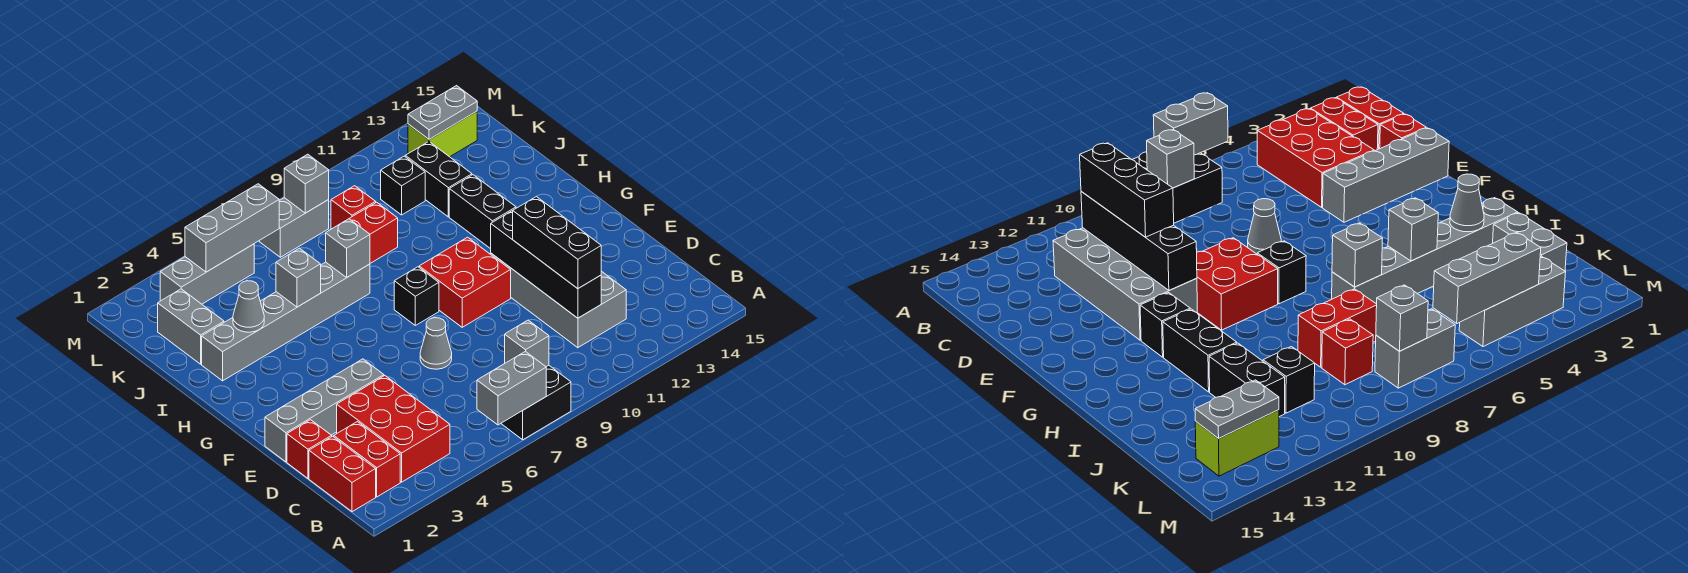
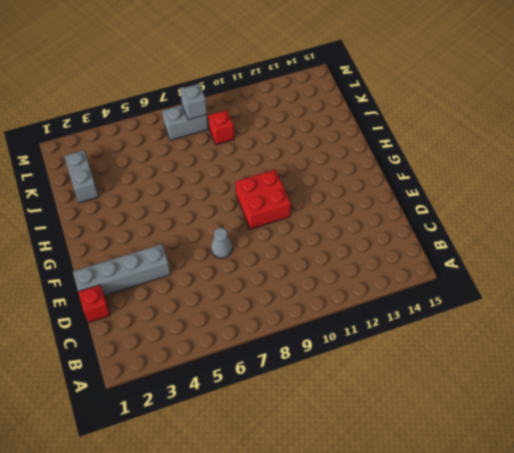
none -> black brick A7:B8 level 1
none -> red brick B1:C1 level 1
none -> red brick B2:C2 level 1
none -> red brick B3:D4 level 1

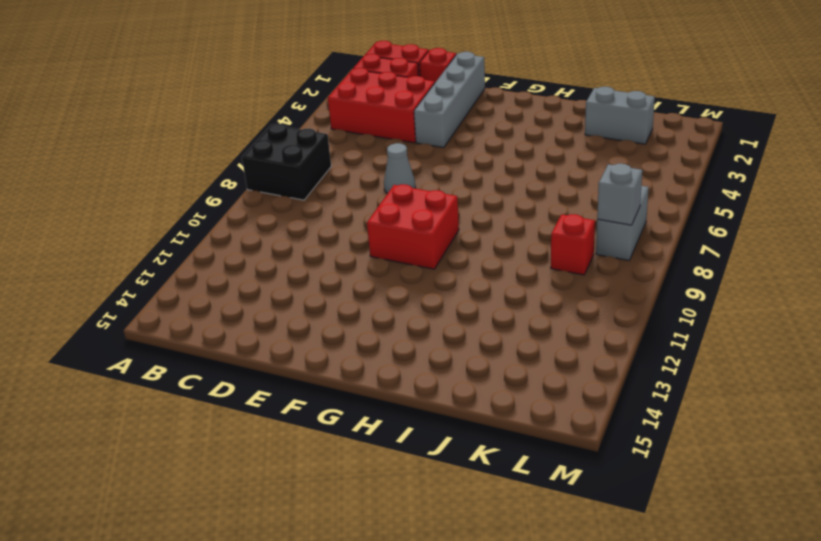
none -> grey brick C11:F12 level 1
none -> black brick G8 level 1
none -> black brick G12 level 1
none -> black brick H12:I12 level 1

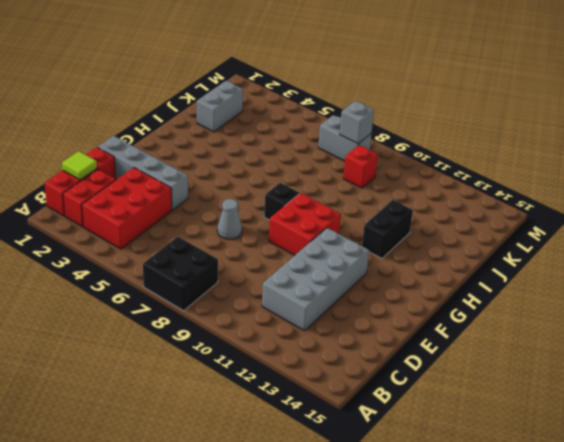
lime tile C1 level 2 -> none
none -> black brick G12 level 1
none -> grey brick I2:I7 level 1
none -> red brick J8:J9 level 1
none -> black brick J12:K12 level 1

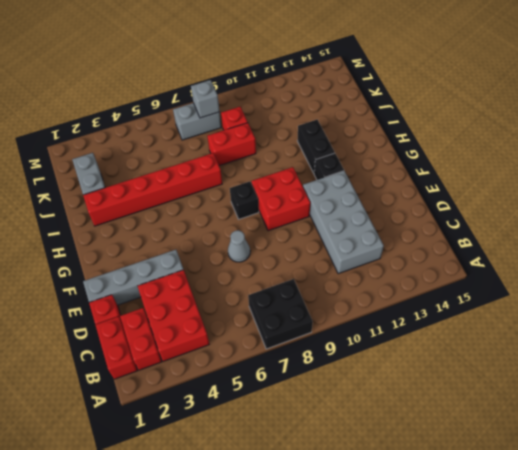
red brick I2:I7 level 1 -> grey brick I2:I7 level 1
none -> black brick J12:K12 level 1
none -> black brick K11 level 1
none -> grey brick L3:L5 level 1
none -> lime brick L13:L14 level 1

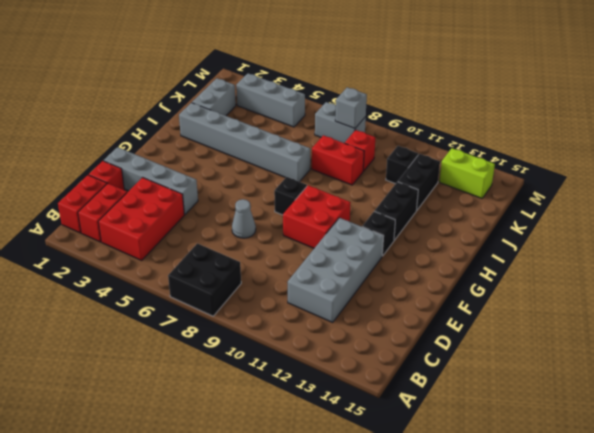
none -> grey brick A6:A7 level 2
none -> grey brick B8 level 2
none -> black brick C11:F11 level 2
none -> grey cone I3 level 2

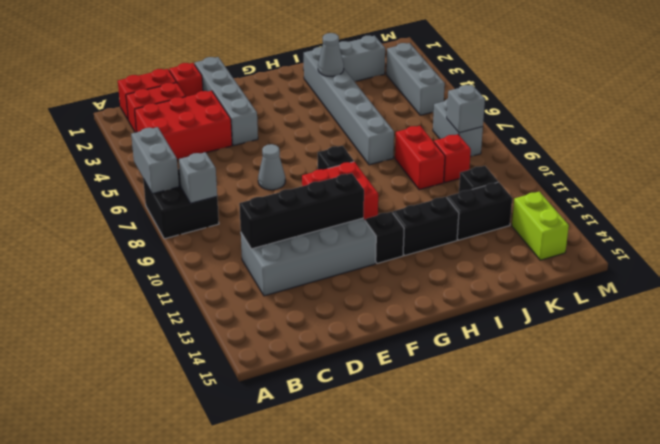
none -> grey brick I5 level 2
none -> grey brick I7 level 2
none -> grey brick L4:L6 level 2
none -> grey plate L13:L14 level 2

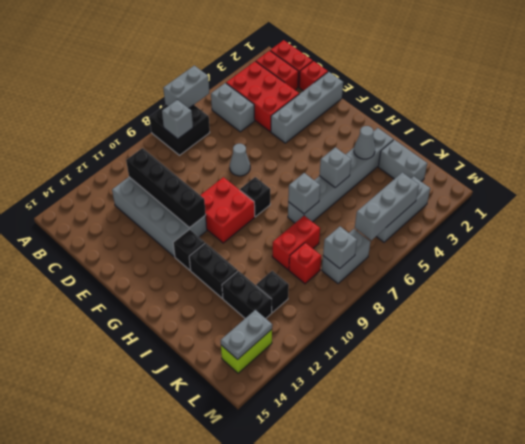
grey brick B5:C5 level 1 -> none
none -> black brick C11:E11 level 3

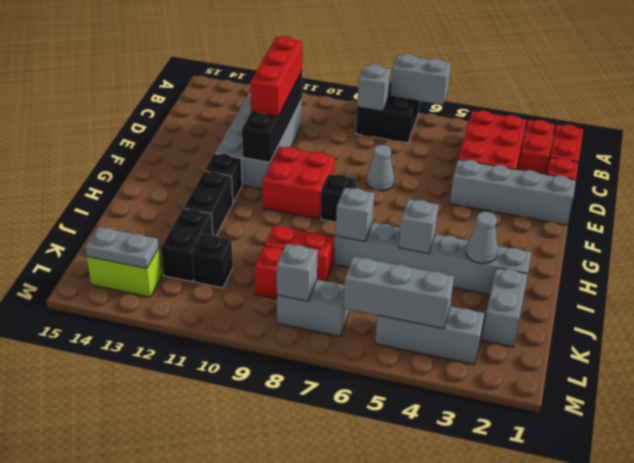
red brick C11:E11 level 3 -> black brick C11:E11 level 3

